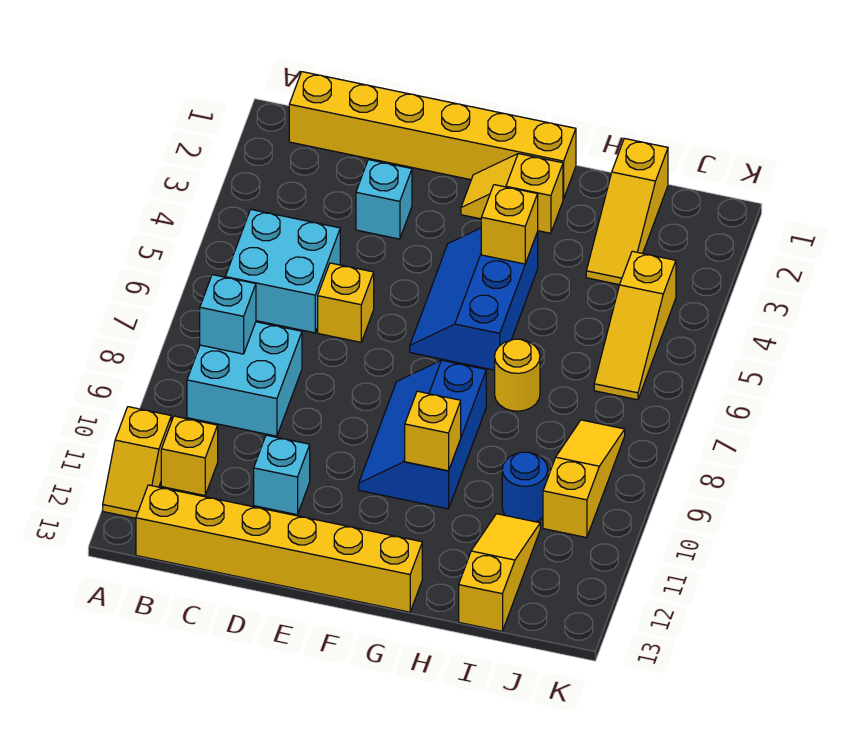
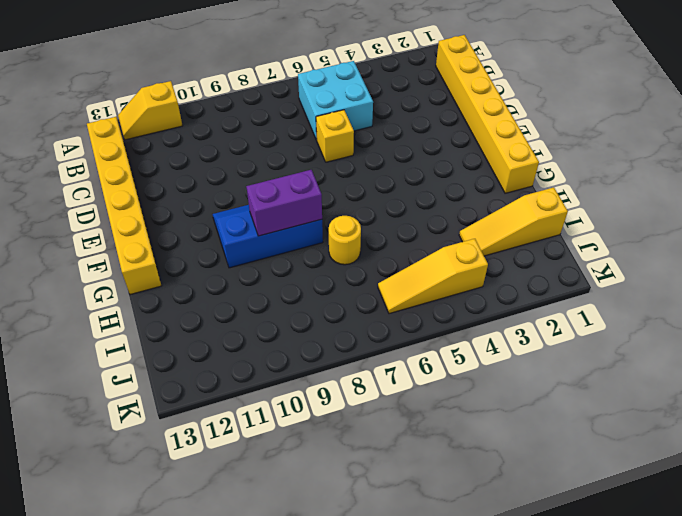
purple brick G8:G9 level 2 -> none
none -> cyan brick B8:C9 level 1
none -> yellow brick B11 level 1
none -> cyan brick D3 level 1

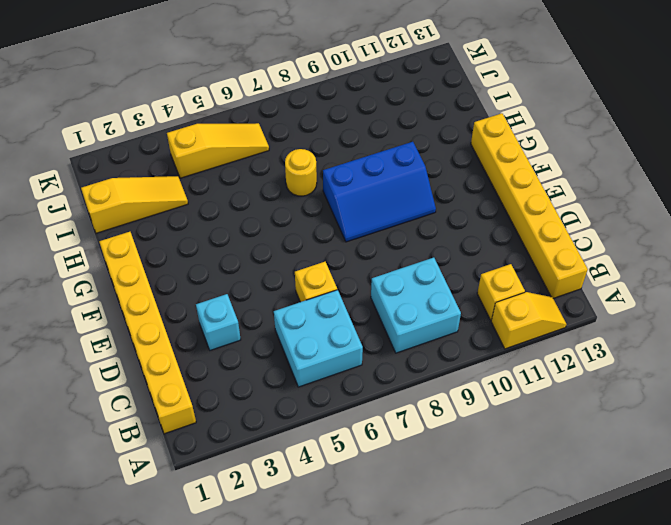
none -> cyan brick D11 level 1
none -> yellow slope F2:G2 level 1 top G
none -> blue slope F4:G6 level 1 top G

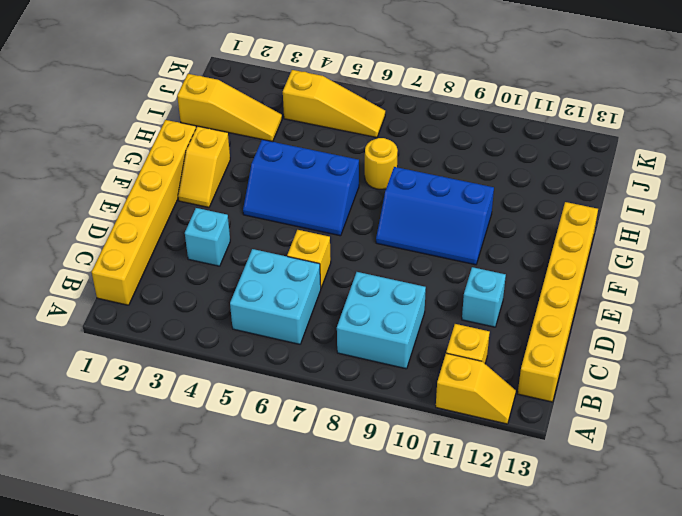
none -> blue round brick I10 level 1
none -> yellow slope I11:I13 level 1 top 13
none -> yellow slope J8:J10 level 1 top 10

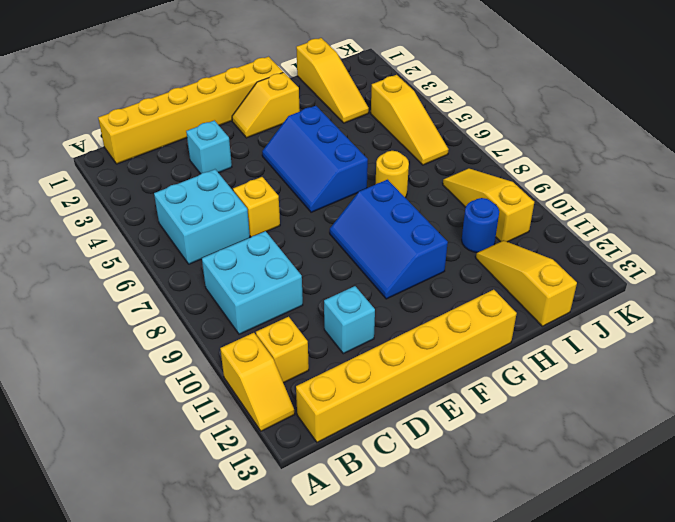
none -> cyan brick B8 level 2
none -> yellow brick G4 level 2
none -> yellow brick G10 level 2

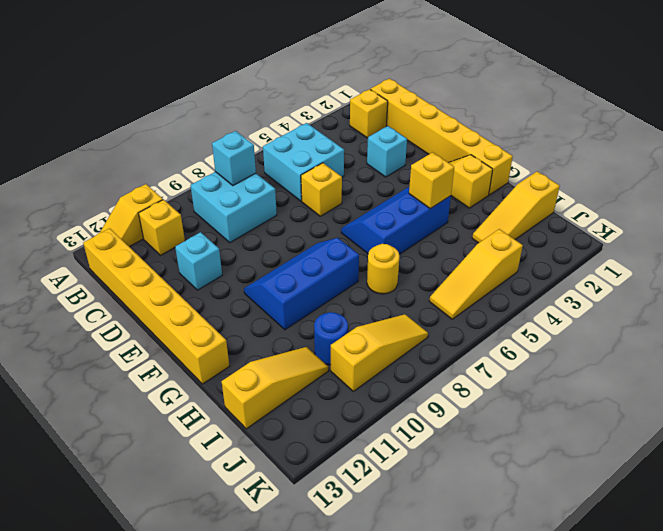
yellow brick B2 level 1 -> yellow brick G10 level 2

